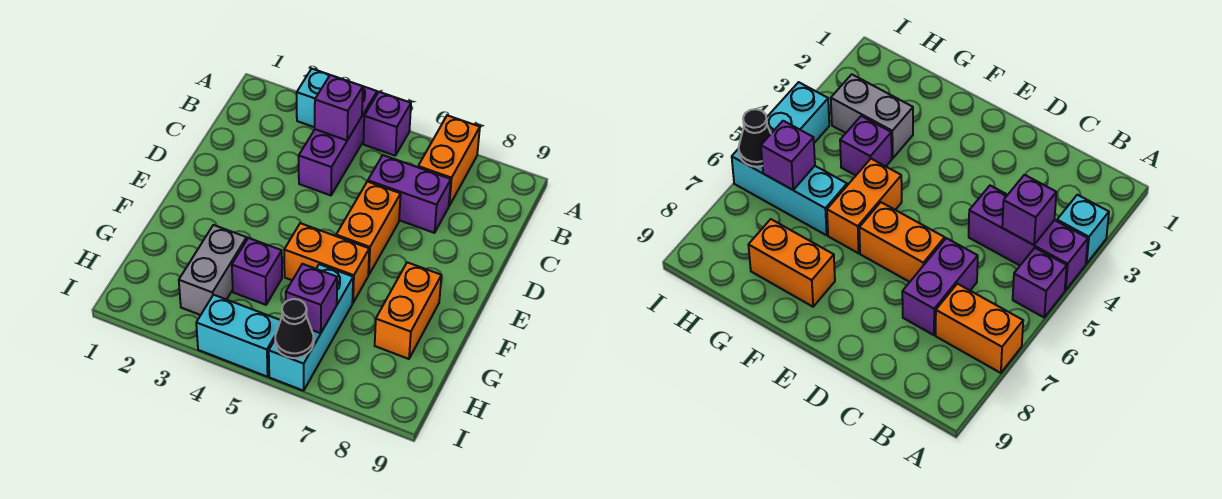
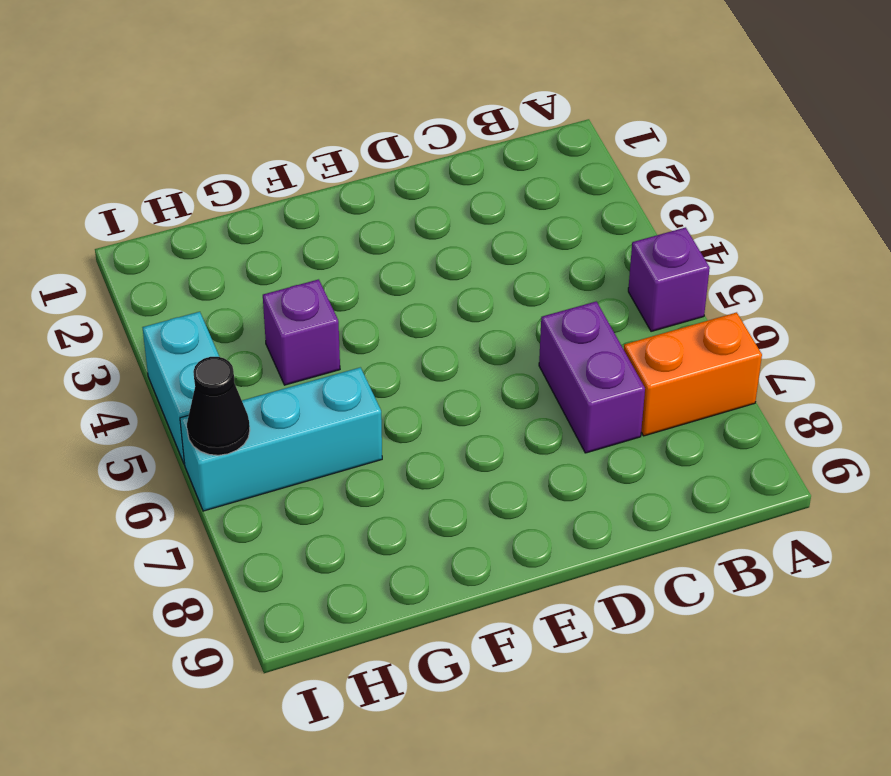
none -> cyan brick A3 level 1
none -> purple brick A4:C4 level 1
none -> orange brick D6:E6 level 1

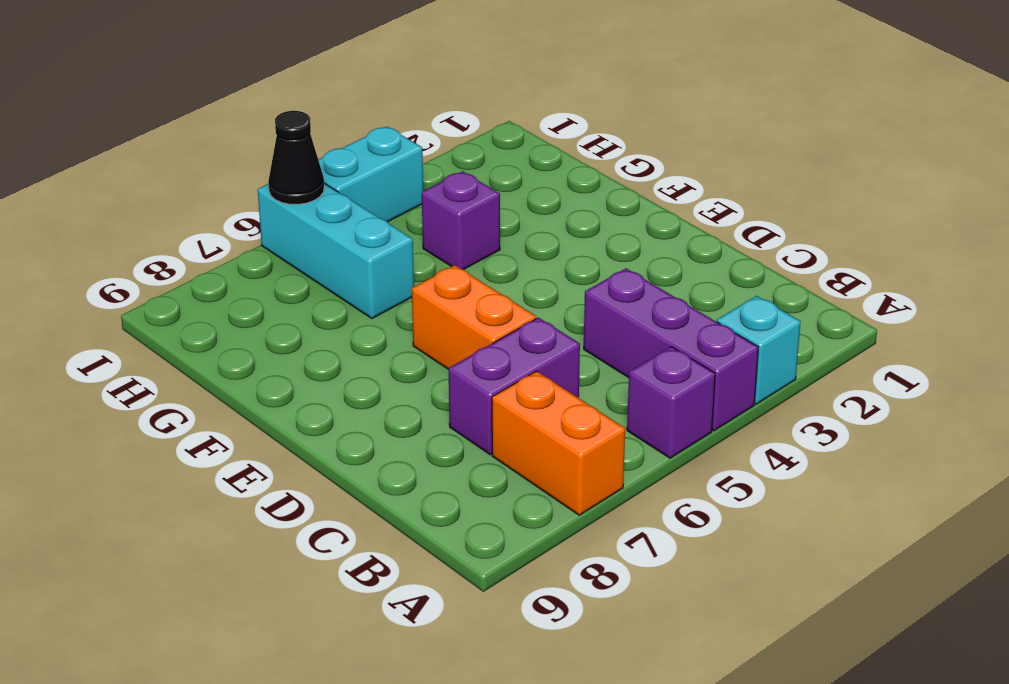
none -> orange brick F5:F6 level 1
none -> orange brick F8:G8 level 1
none -> grey brick G3:H3 level 1

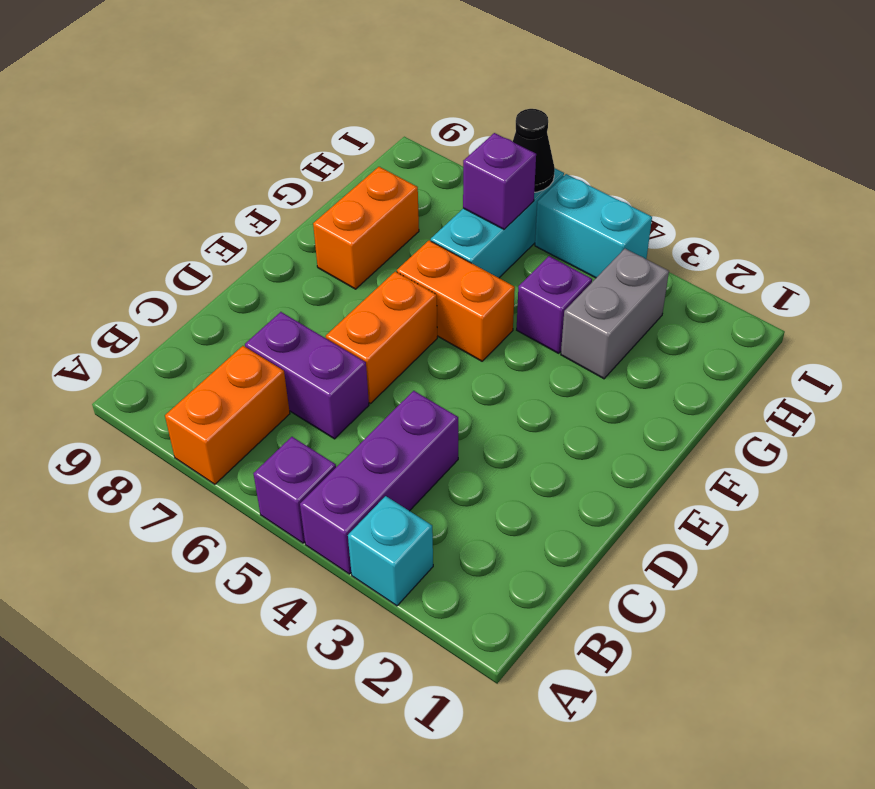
none -> purple brick B4 level 2

